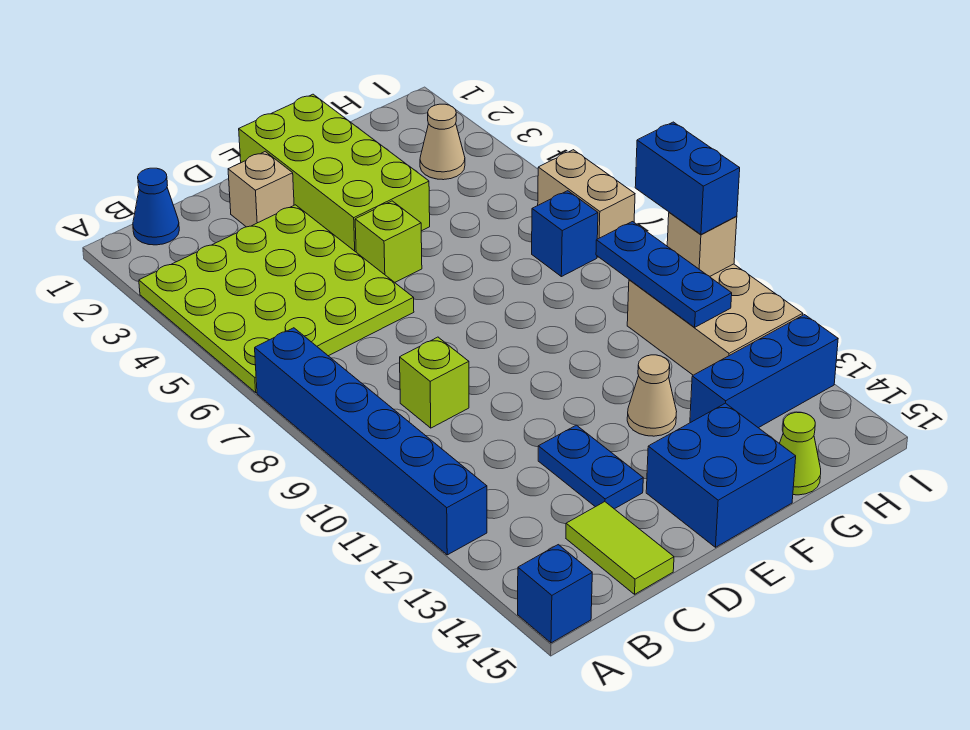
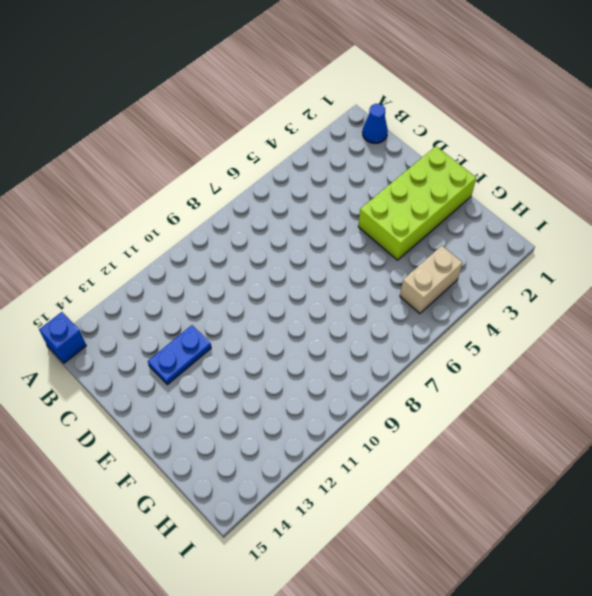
tan brick H4:H5 level 1 -> tan brick I6:I7 level 1
none -> lime plate A3:D6 level 1
none -> blue brick A7:A12 level 1
none -> lime brick C9 level 1

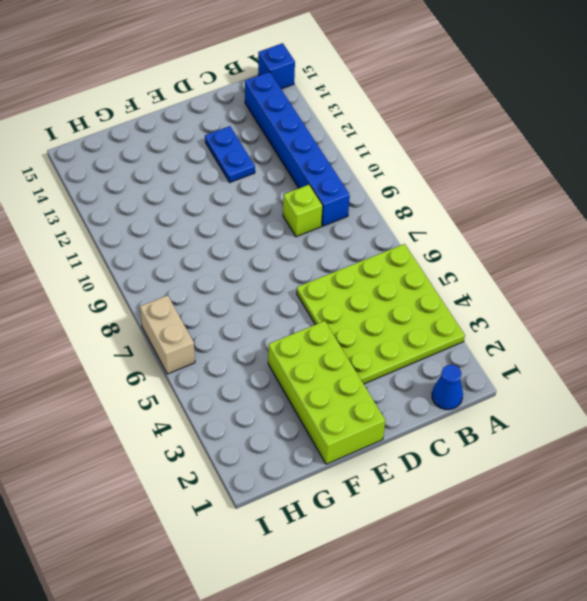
blue brick B9:B14 level 1 -> blue brick A7:A12 level 1
none -> lime tile C14:C15 level 1
none -> tan brick D2 level 1
none -> lime brick E5 level 1

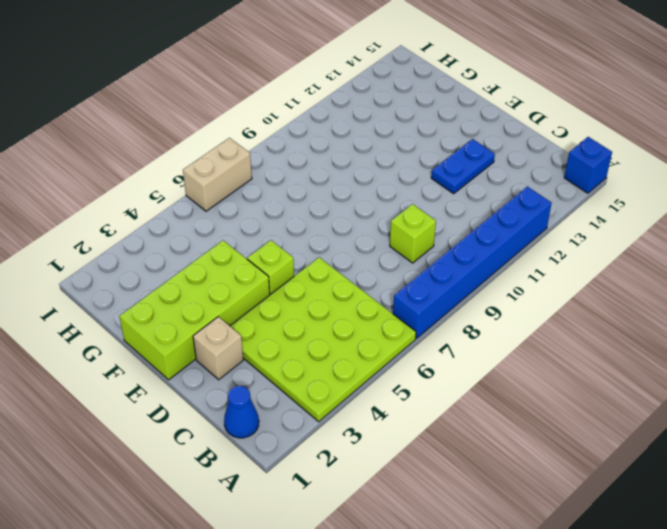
none -> lime tile C14:C15 level 1
none -> blue brick E14:F15 level 1
none -> tan cone F12 level 1

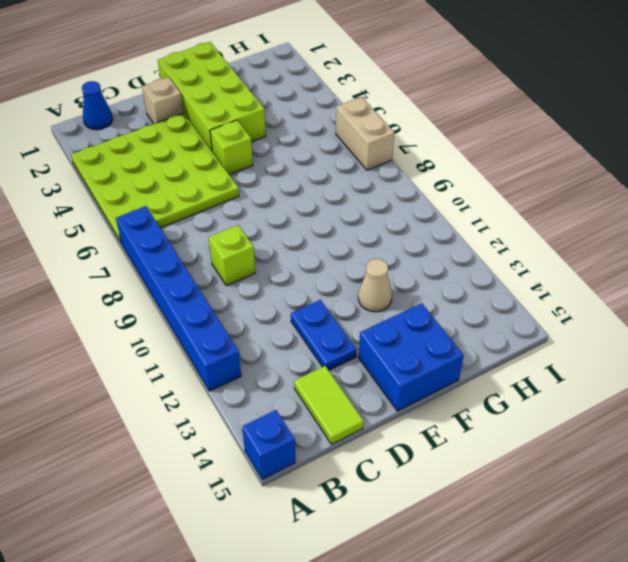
none -> blue brick G13:I13 level 1
none -> lime cone G15 level 1
none -> tan cone H3 level 1

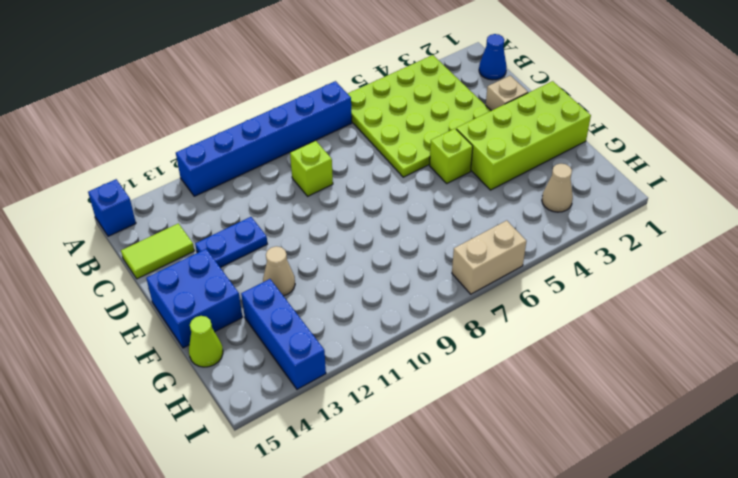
none -> blue brick H7 level 1
none -> tan brick H10:I12 level 1
none -> blue plate H9:H11 level 2

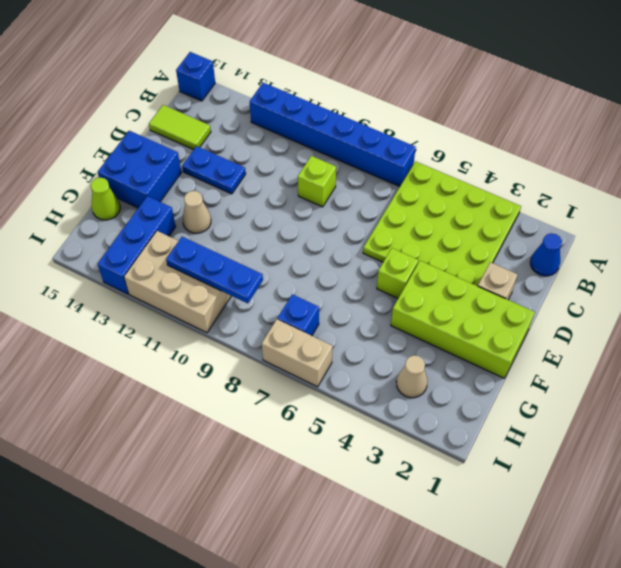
none -> tan brick I10 level 2
none -> blue brick I9:I10 level 3

